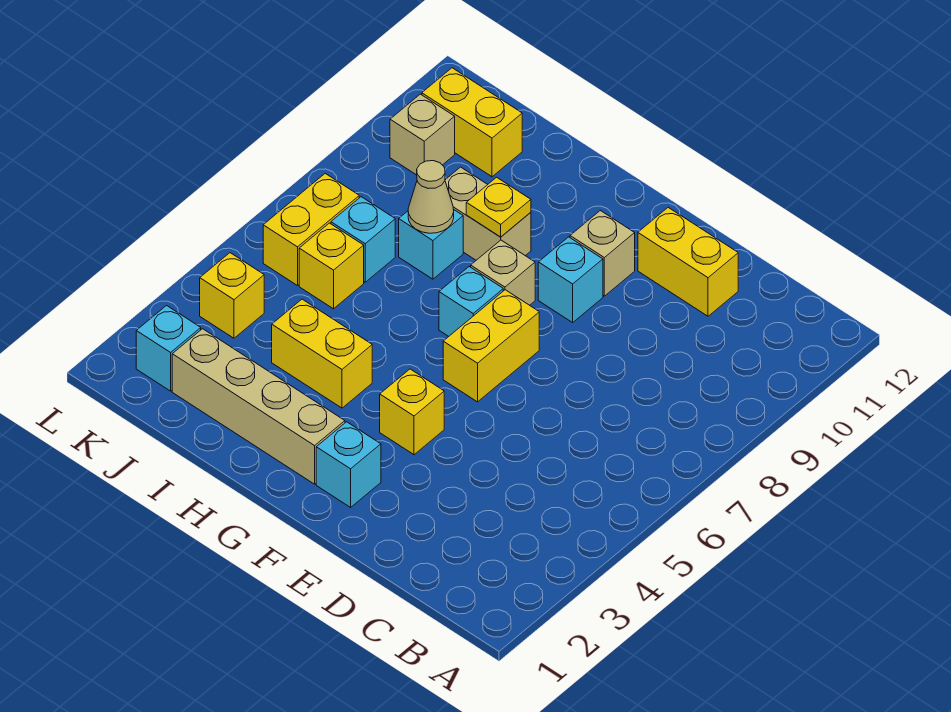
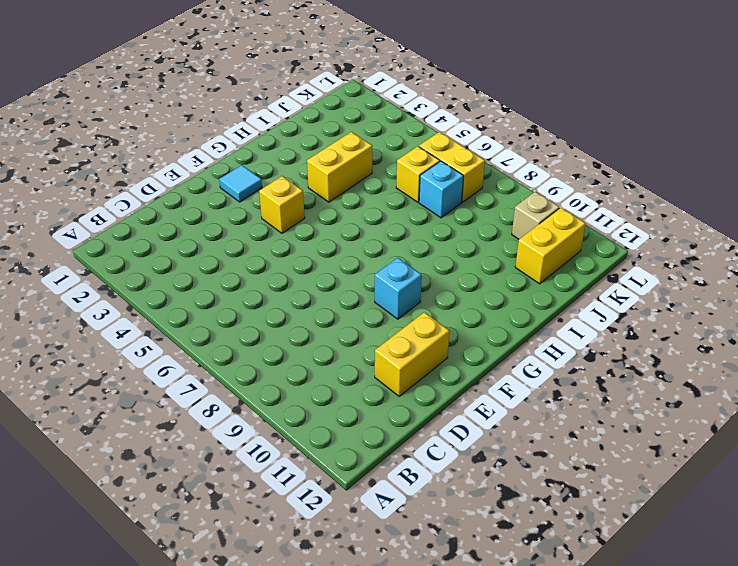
cyan tile F2 level 1 -> cyan brick F2 level 1
none -> yellow brick F6:F7 level 1
none -> tan brick F10 level 1
none -> tan brick G2:J2 level 1

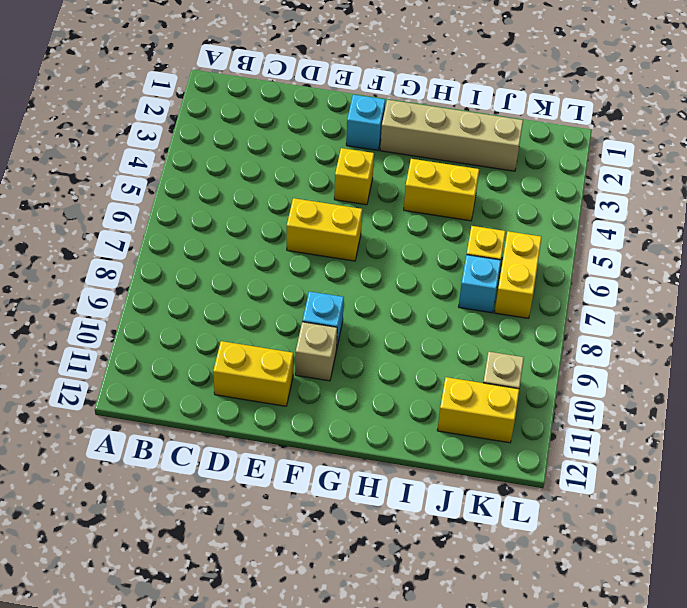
yellow brick E6:F6 level 1 -> yellow brick F6:F7 level 1
none -> cyan brick G7 level 1
none -> tan brick G8 level 1
none -> tan brick H9:I9 level 1

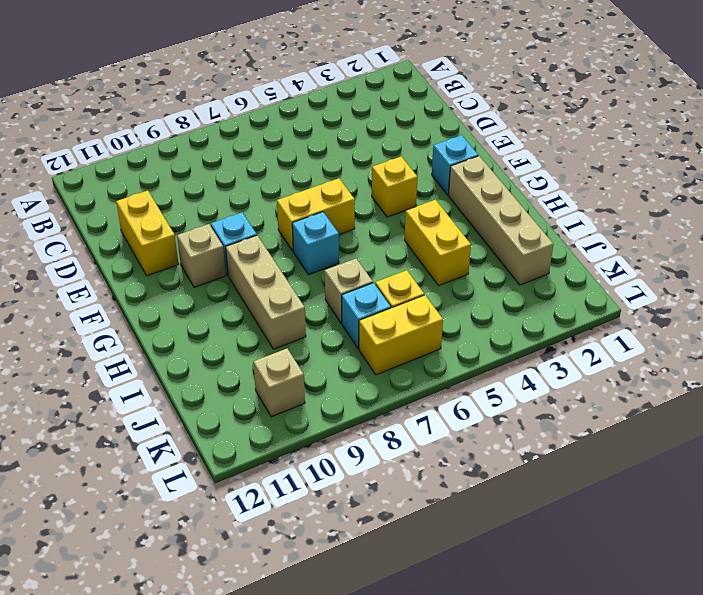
tan brick G9:I9 level 1 -> tan brick H9:I9 level 1
tan brick I7 level 1 -> tan brick G8 level 1
none -> cyan brick I8 level 1
none -> yellow brick J11:K11 level 1
none -> cyan brick K2 level 1

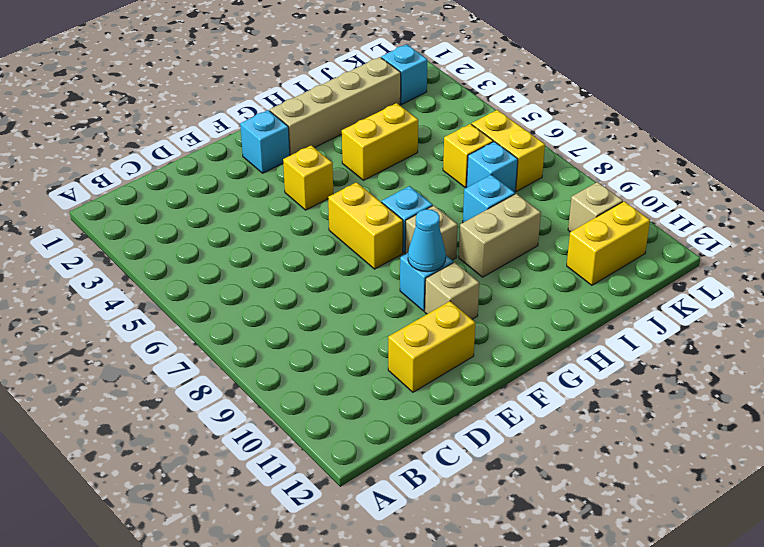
cyan cone F9 level 2 -> none
none -> yellow brick K4 level 1
none -> yellow plate H9 level 2
none -> tan cone I8 level 2

